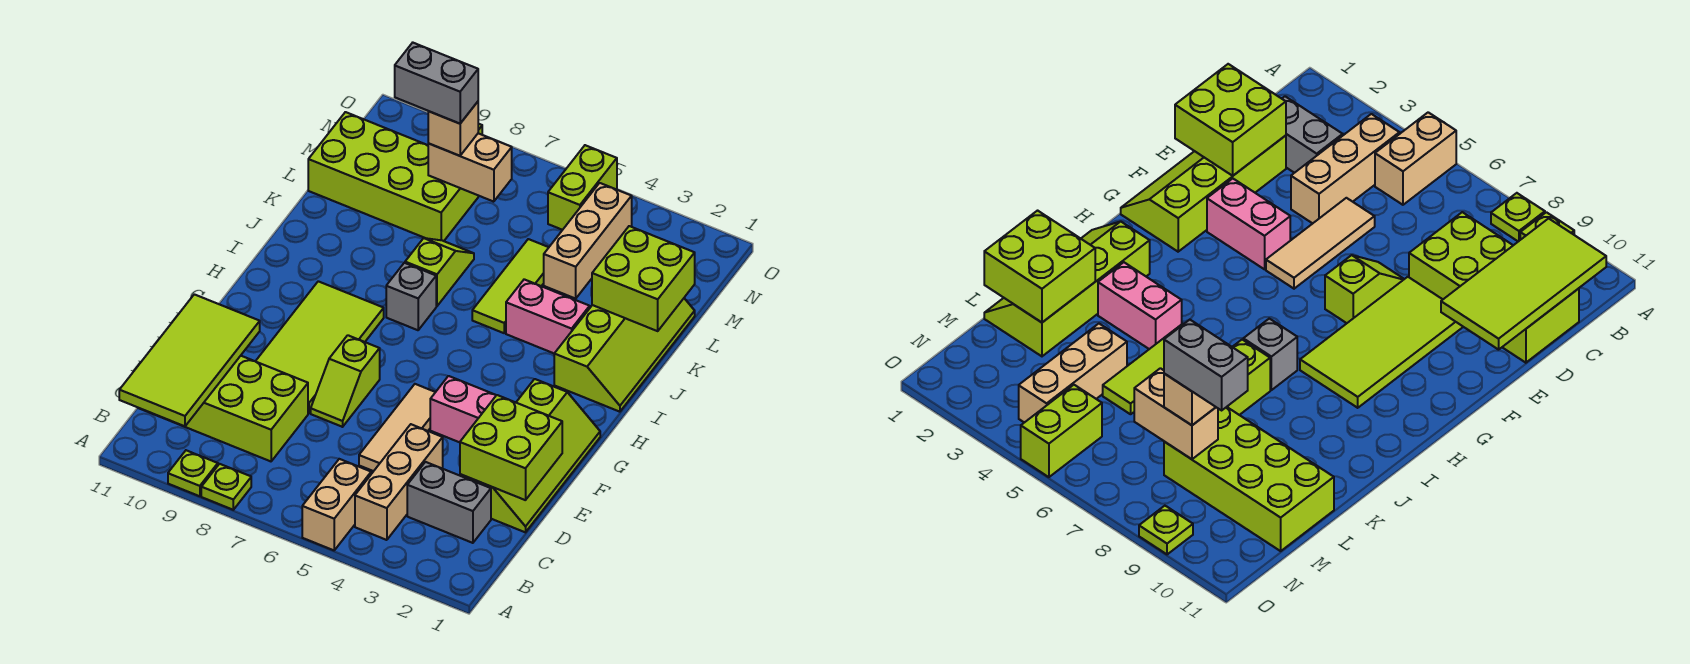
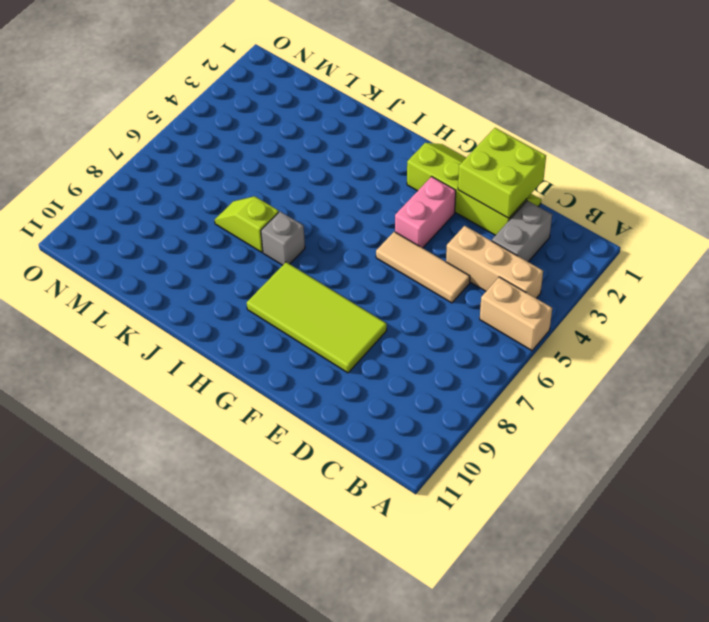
none -> lime plate A8 level 1
none -> lime plate A9 level 1
none -> lime brick C8:D11 level 1

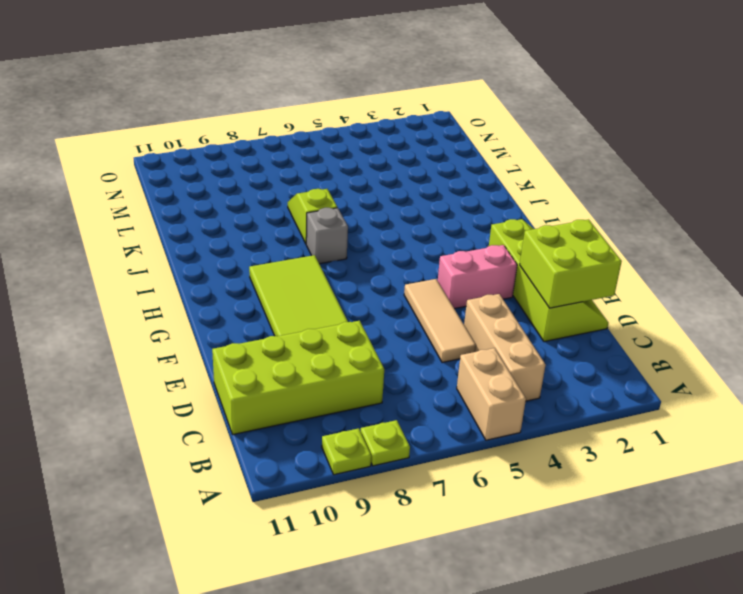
none -> grey brick C2:C3 level 1
none -> lime slope E7:F7 level 1 top F
none -> lime slope I1:L2 level 1 top 2

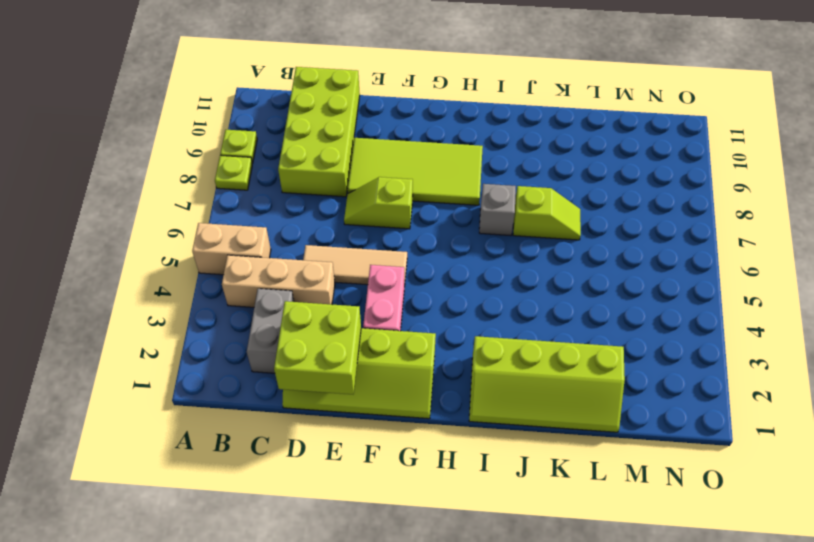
none -> pink brick J3:J4 level 1
none -> lime tile J5:L5 level 1
none -> tan brick L4:N4 level 1

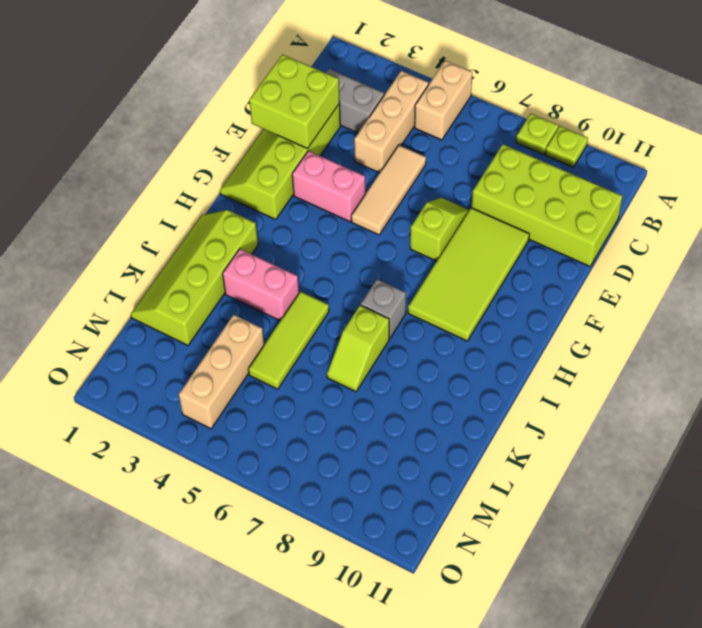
none -> lime brick L8:M11 level 1
none -> lime brick N5:O5 level 1
none -> lime plate O9 level 1

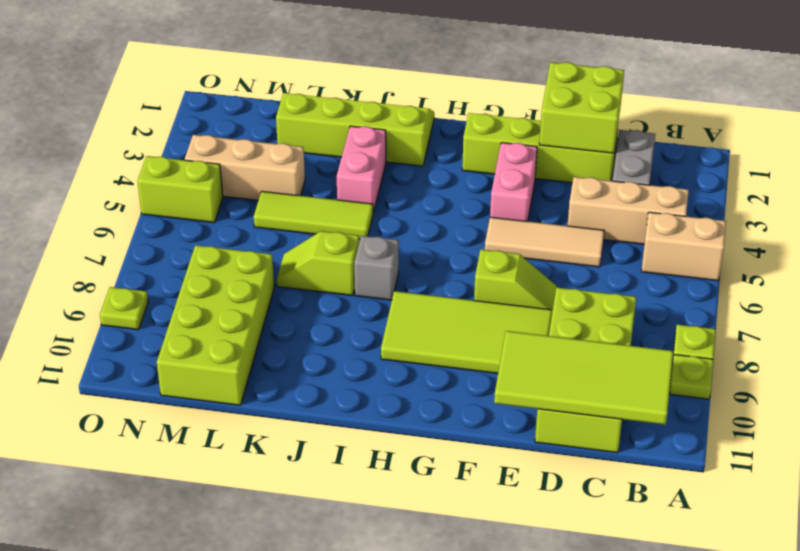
none -> lime brick K1:L2 level 2
none -> tan brick M7:M8 level 2
none -> tan brick M8 level 3

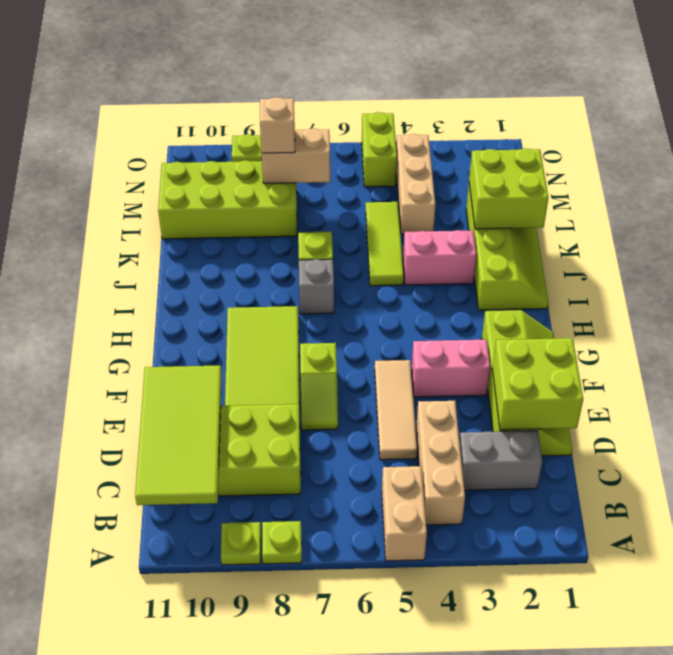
none -> grey brick M8:M9 level 4

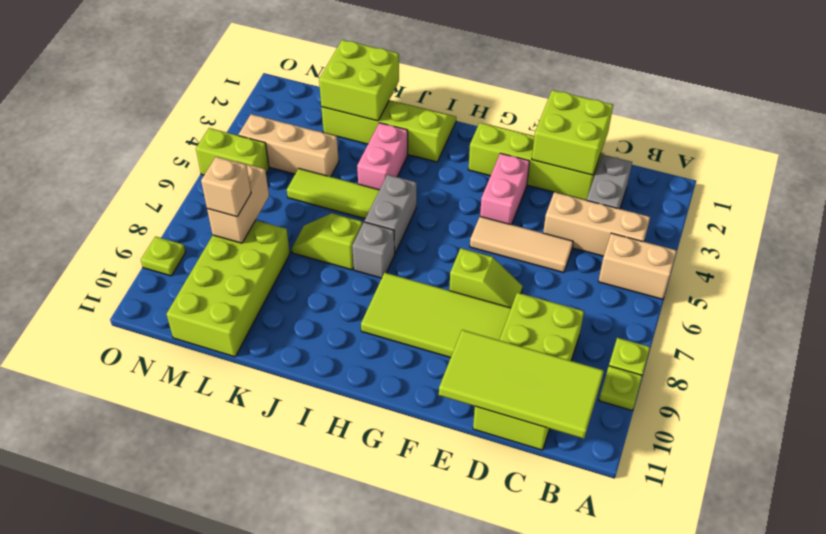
grey brick I5:I6 level 1 -> grey brick M8:M9 level 4

